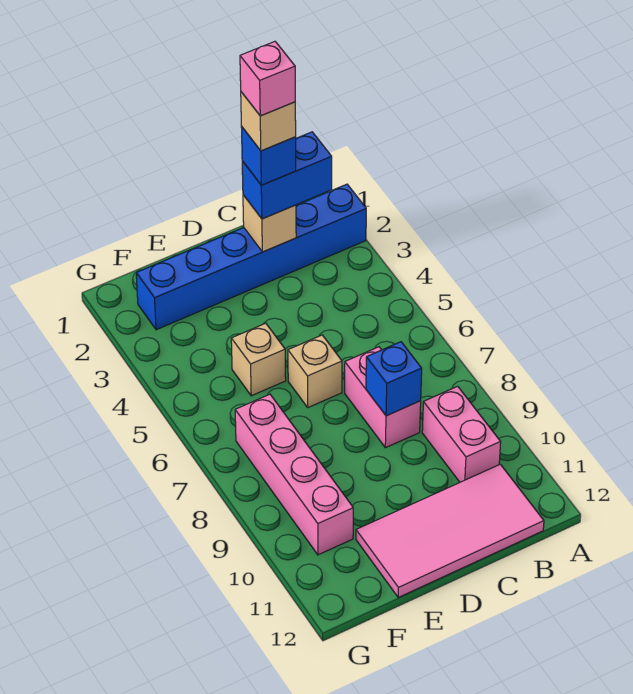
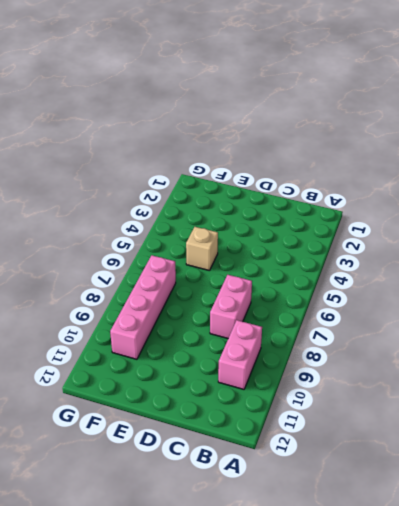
none -> blue brick A2:F2 level 1
none -> pink tile B11:E12 level 1
none -> tan brick D6 level 1

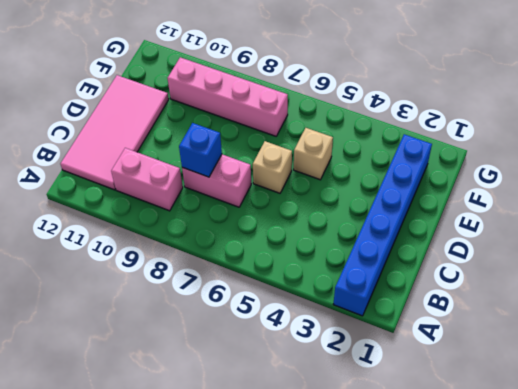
none -> tan brick C2 level 2
none -> blue brick B2:C2 level 3
none -> blue brick C2 level 4

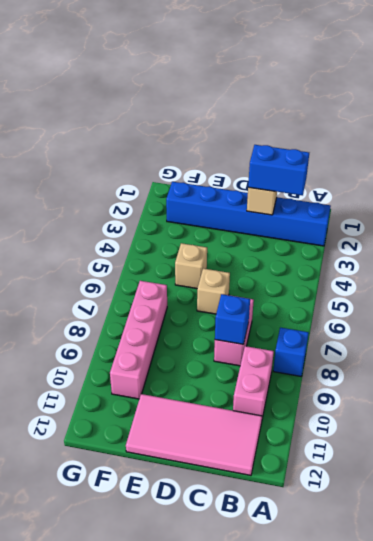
blue brick A8 level 1 -> blue brick C2 level 4
none -> tan brick C2 level 5
none -> pink brick C2 level 6

